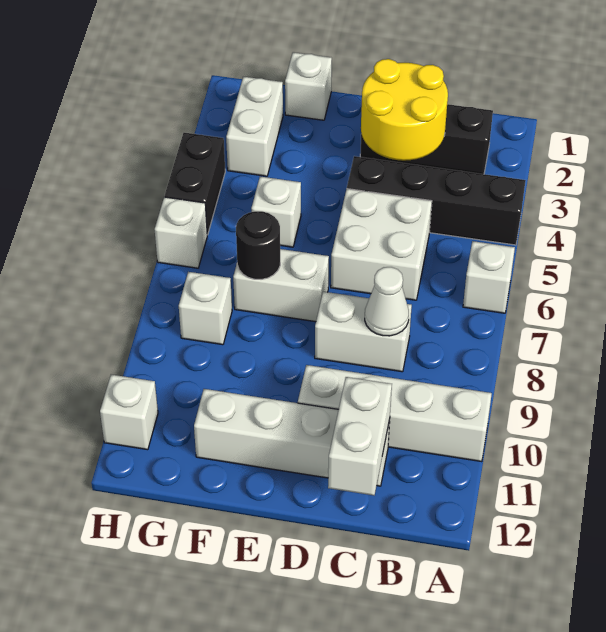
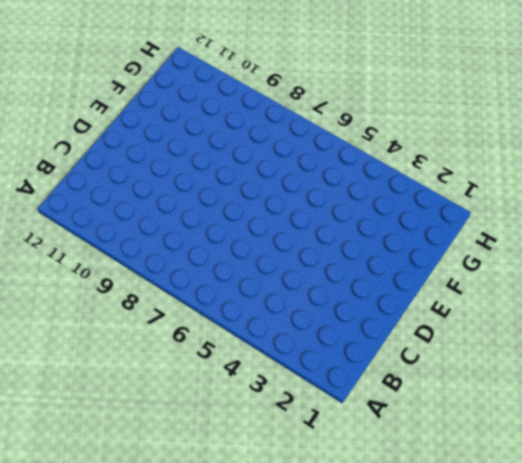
none -> black brick A4:D4 level 1
none -> white brick A6 level 1
none -> white brick A10:D10 level 1

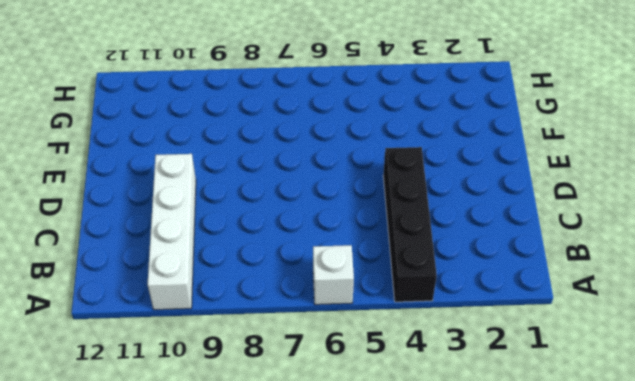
none -> black brick B2:D2 level 1
none -> white brick C5:D6 level 1
none -> white brick C8:D8 level 1

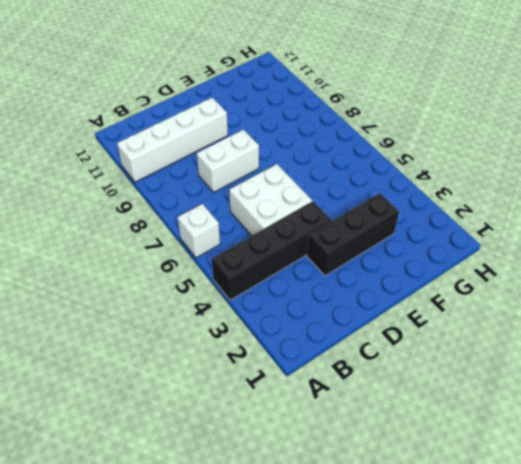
black brick D3:F3 level 1 -> black brick B2:D2 level 1
none -> white brick C11:F11 level 1
none -> white brick E7:F7 level 1
none -> white brick F1 level 1

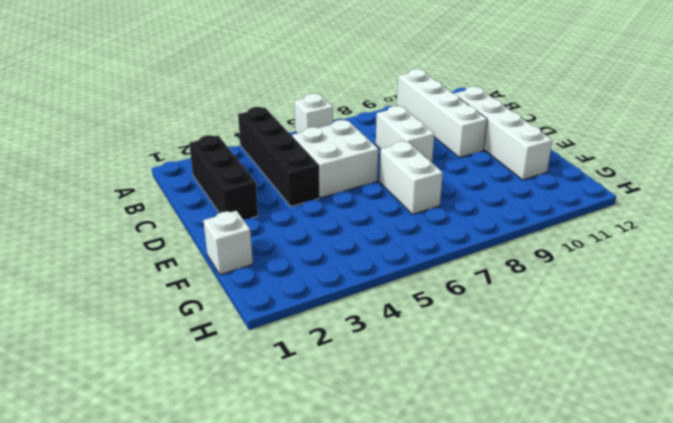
none -> white brick F5 level 1
none -> white brick G2:G3 level 1
none -> white brick G8 level 1

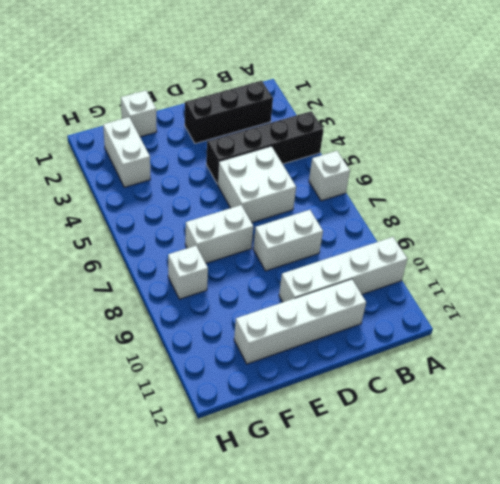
none -> white brick F5 level 1
none -> black brick H4:H5 level 1
none -> white brick H6 level 1

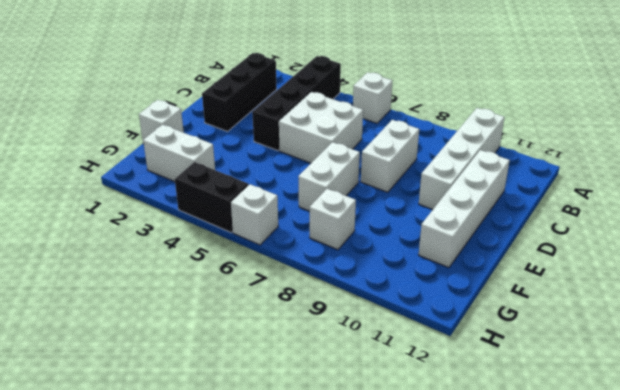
none -> white brick F5 level 1
none -> white brick H11 level 1
none -> yellow round brick C2:D3 level 2

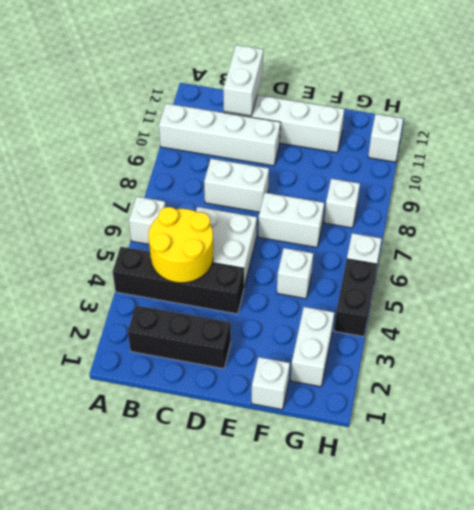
yellow round brick B4:C5 level 2 -> yellow round brick C2:D3 level 2
none -> white cone C8 level 2
none -> black round brick F7 level 2

